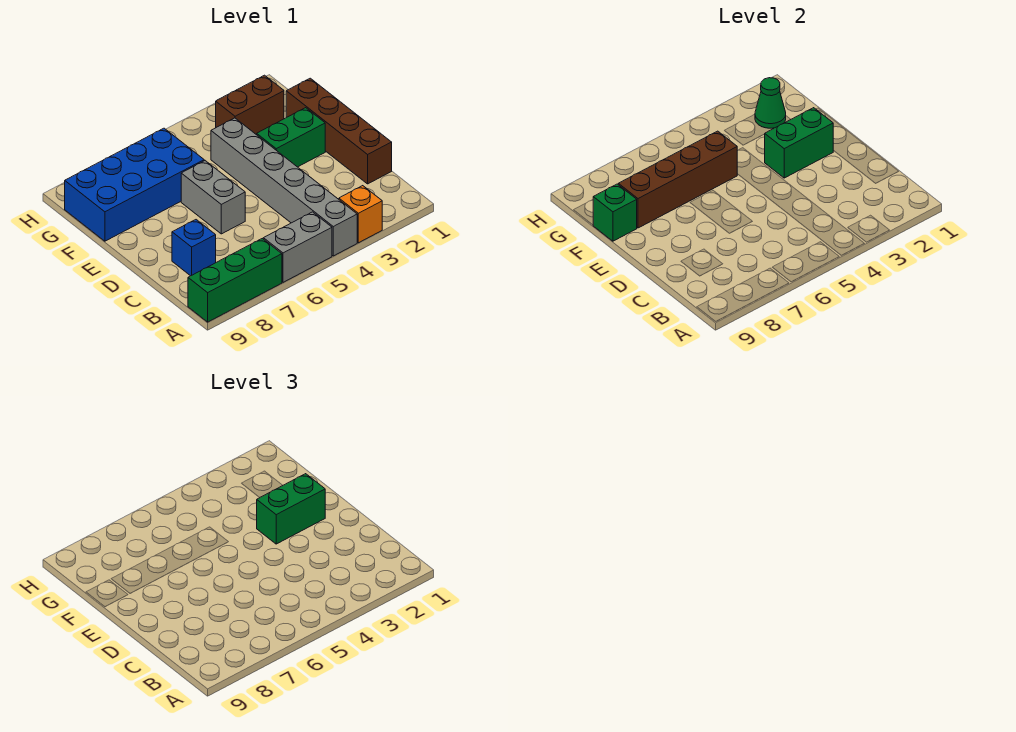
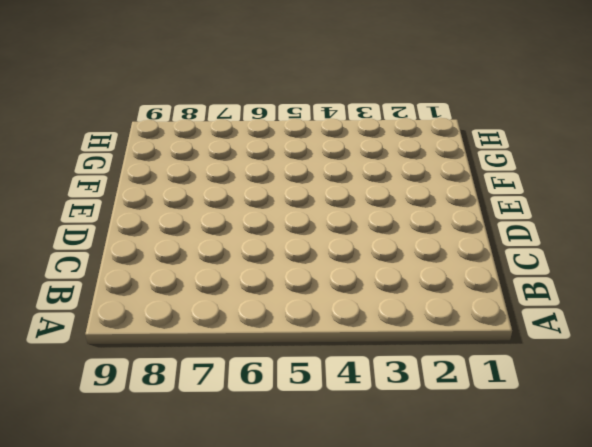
none -> orange brick A3 level 1
none -> grey brick A4:F4 level 1
none -> grey brick A5:A6 level 1

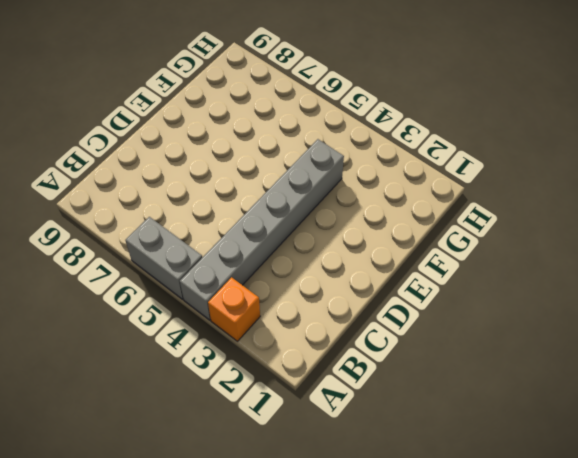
none -> green brick A7:A9 level 1
none -> brown brick C1:F1 level 1
none -> blue brick C8 level 1

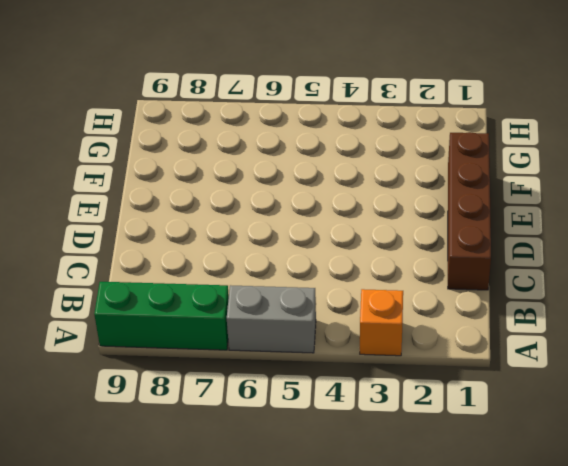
none -> grey brick A4:F4 level 1
none -> blue brick C8 level 1
none -> grey brick D6:E6 level 1

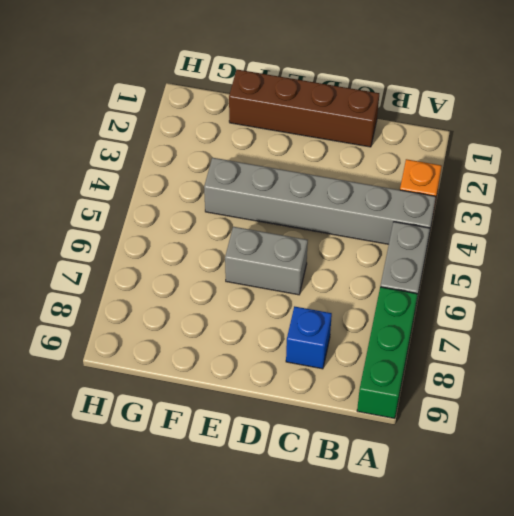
none -> green brick E2:E3 level 1
none -> blue brick F6:G9 level 1
none -> brown brick G2:G3 level 1

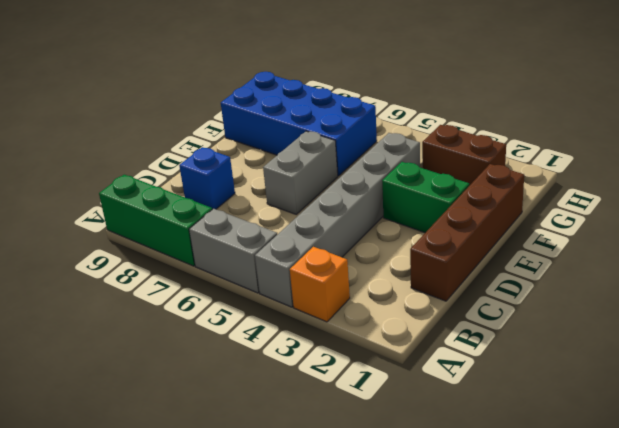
none -> green brick E2:E3 level 2
none -> brown brick F5:F8 level 2
none -> green brick F9 level 2

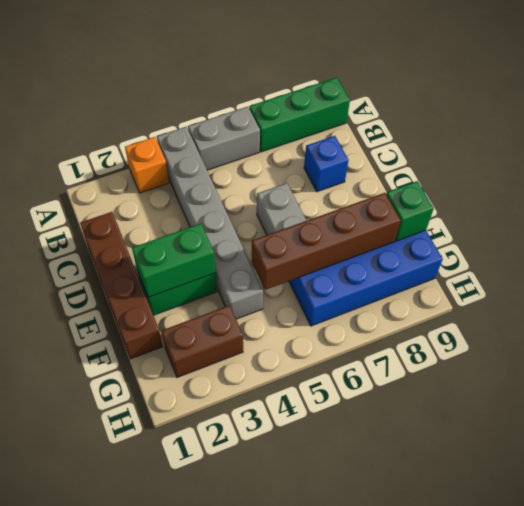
none -> green cone G2 level 2
none -> green brick E2:E3 level 3

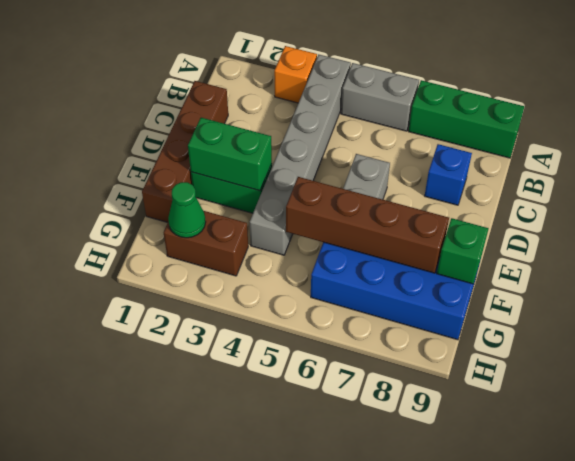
none -> green brick E2:E3 level 3

